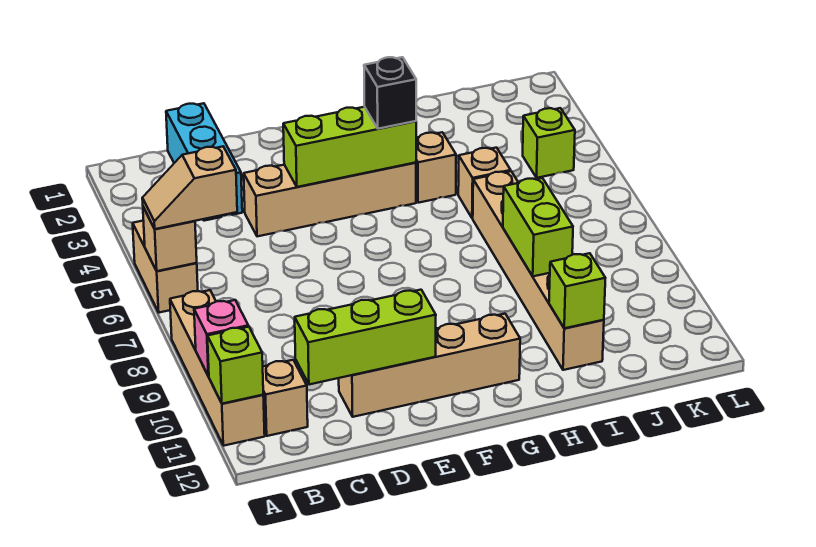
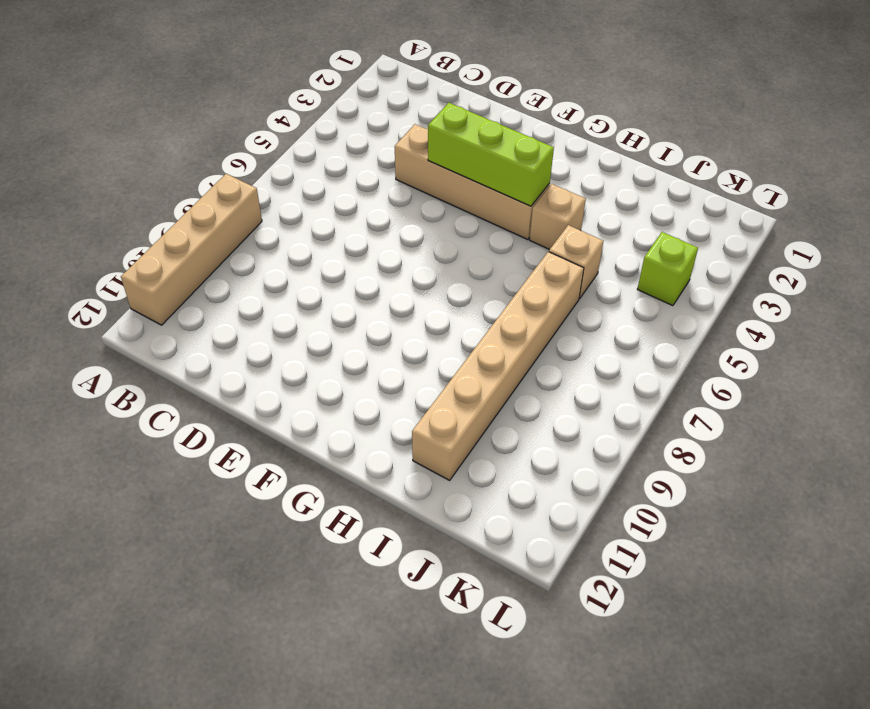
none -> tan brick A5:A6 level 1
none -> tan brick B11 level 1
none -> cyan brick C1:C3 level 1

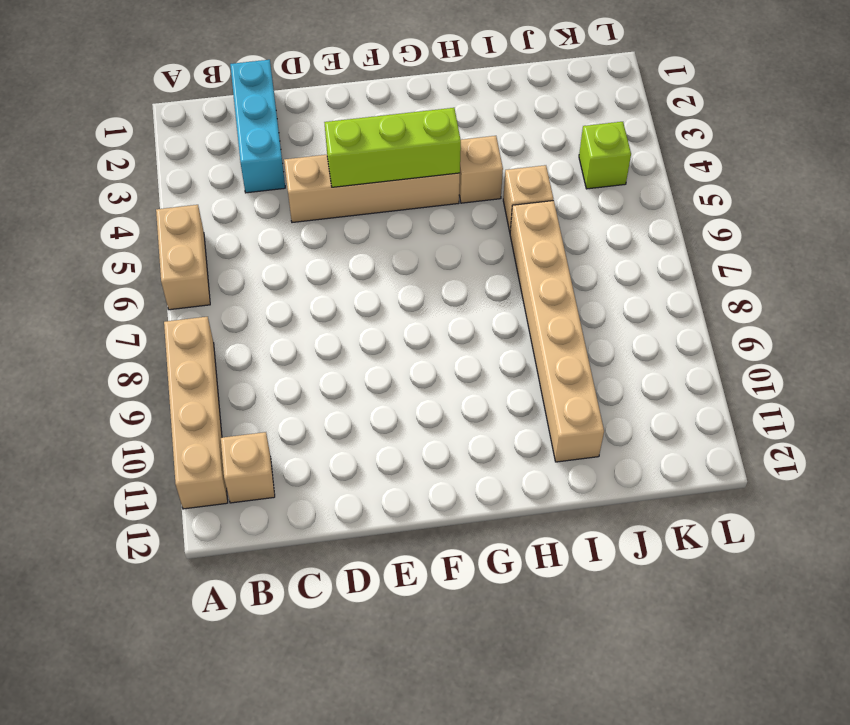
none -> tan brick D11:G11 level 1
none -> tan brick A6 level 2
none -> pink brick A10 level 2

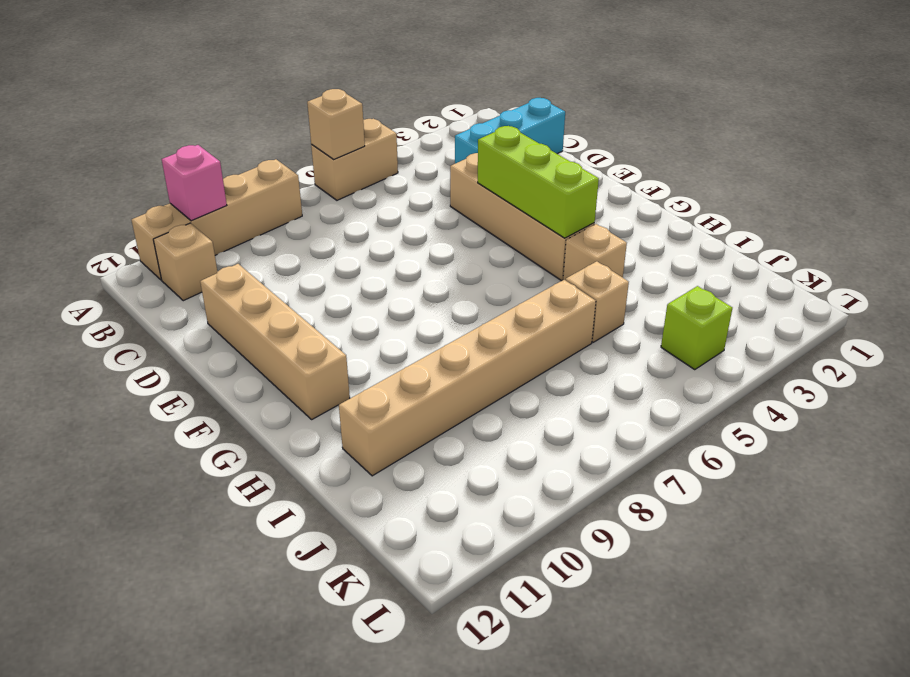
none -> lime brick A11 level 2
none -> lime brick C11:E11 level 2
none -> lime brick I8:I9 level 2

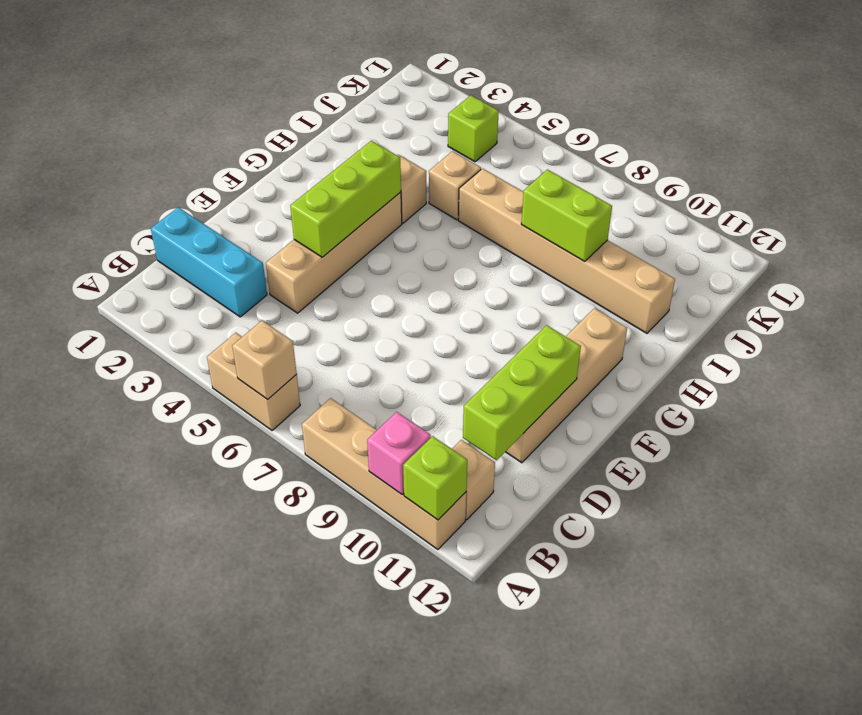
none -> lime brick I11 level 2
none -> tan slope A6:B6 level 3 top B
none -> black brick G4 level 3

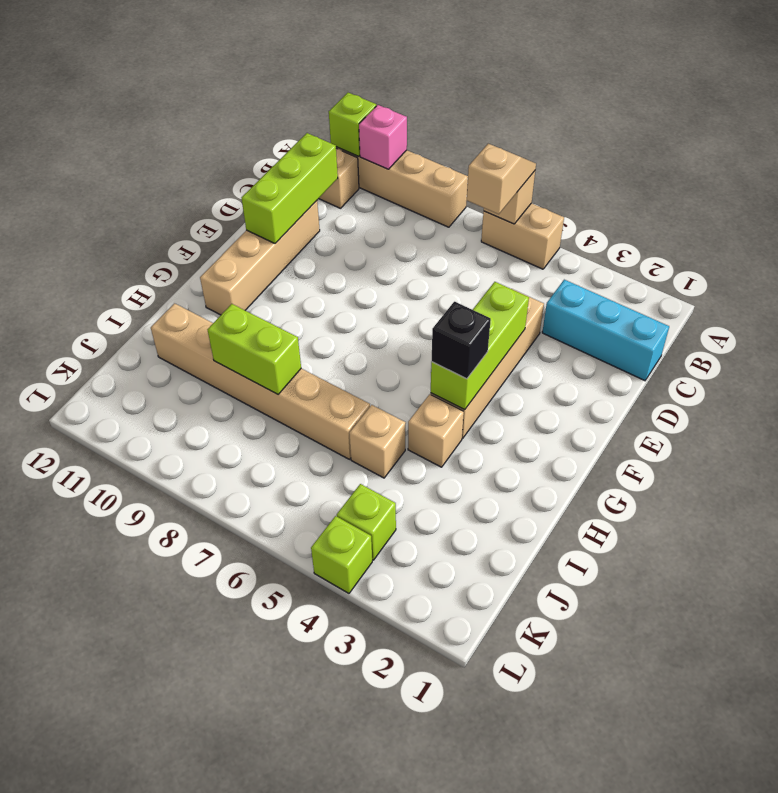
lime brick L4 level 1 -> lime brick I11 level 2

